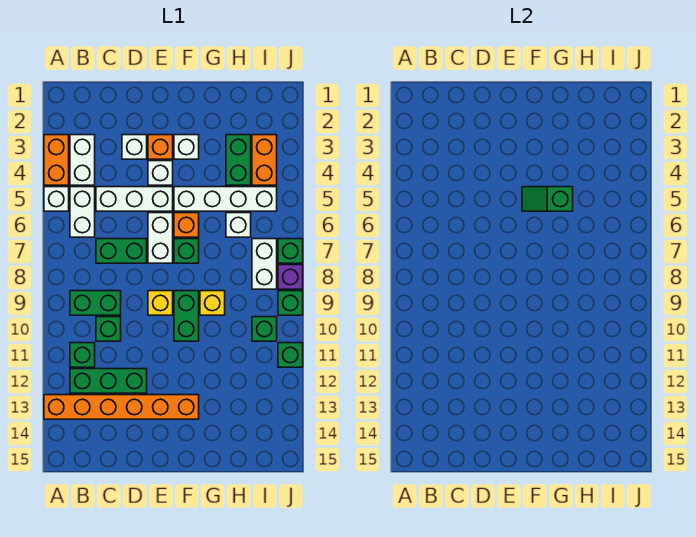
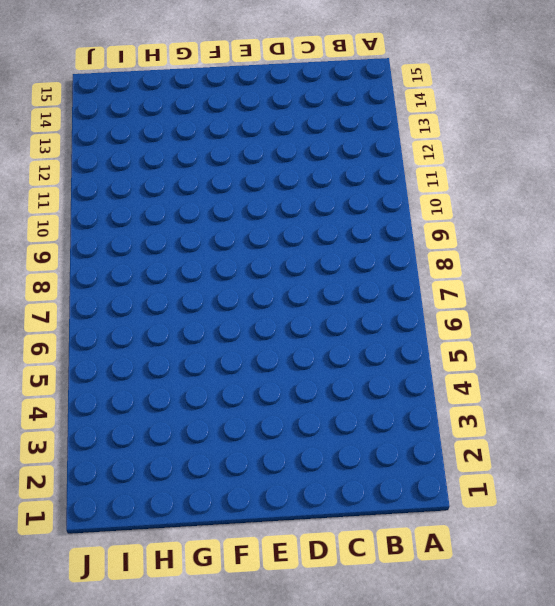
none -> orange brick A3:A4 level 1
none -> white brick A5 level 1
none -> orange brick A13:F13 level 1
none -> white brick B3:B4 level 1

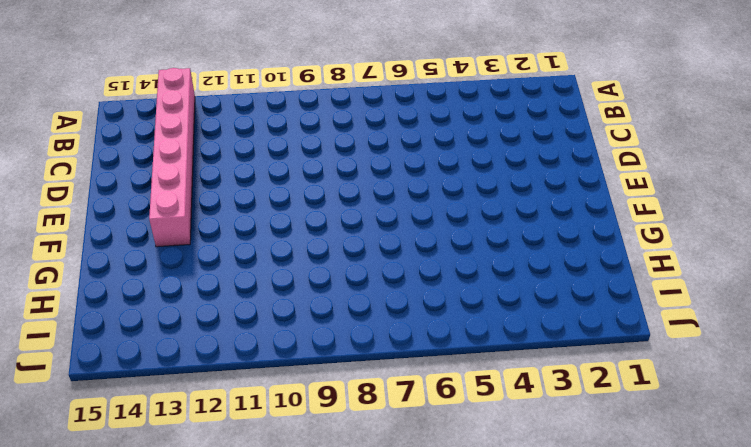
pink brick A13:F13 level 1 -> orange brick A13:F13 level 1
none -> orange brick A3:A4 level 1
none -> white brick A5 level 1
none -> white brick B3:B4 level 1
none -> white brick B5:B6 level 1

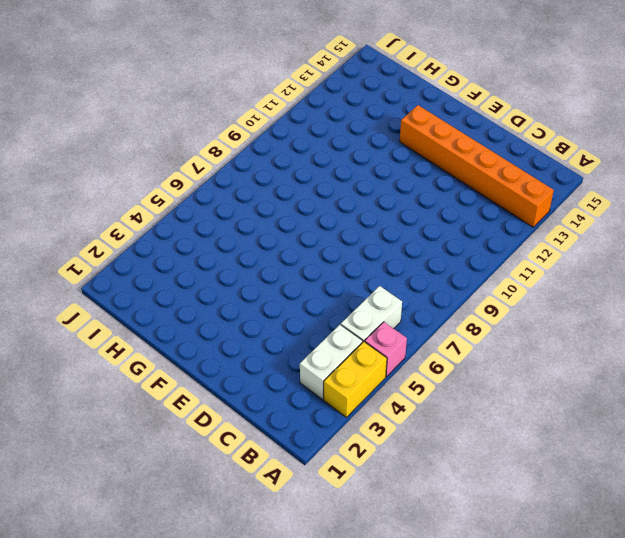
yellow brick A3:A4 level 1 -> orange brick A3:A4 level 1
pink brick A5 level 1 -> white brick A5 level 1
none -> green brick B9:C9 level 1
none -> green brick B11 level 1
none -> green brick B12:D12 level 1
none -> white brick C5:E5 level 1

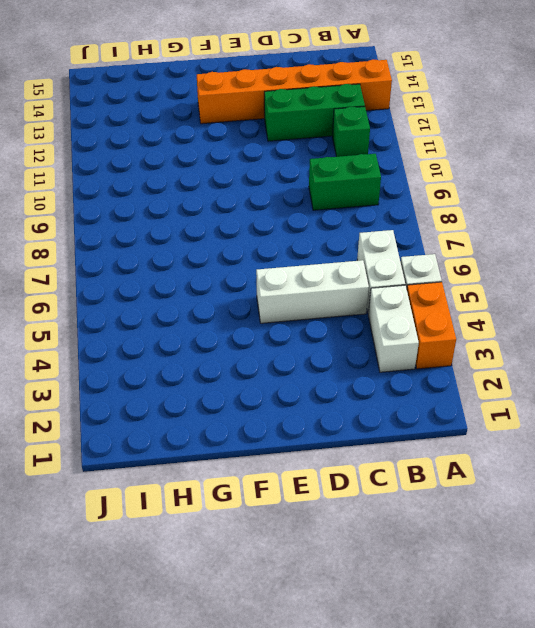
none -> green brick C7:D7 level 1
none -> green brick C10 level 1
none -> white brick D3 level 1
none -> orange brick E3 level 1

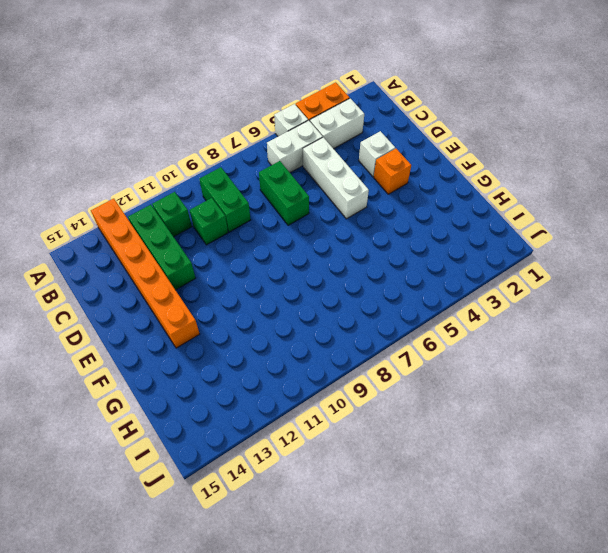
none -> white brick E4 level 1
none -> white brick E6:E7 level 1
none -> yellow brick E9 level 1
none -> white brick F3 level 1

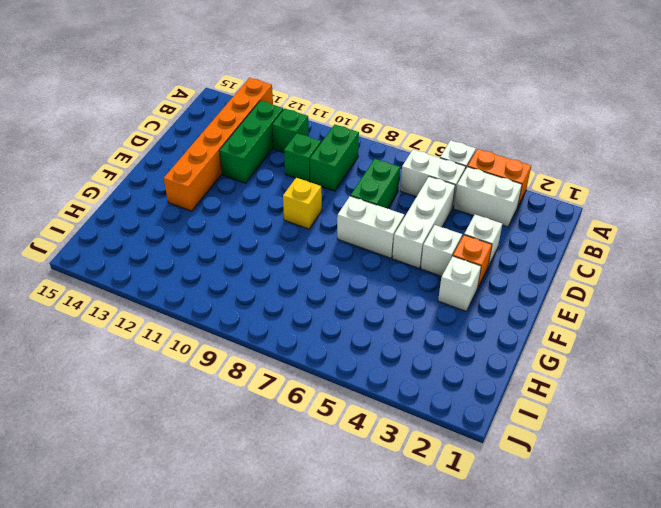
none -> white brick F5:I5 level 1
none -> orange brick F6 level 1
none -> green brick F7 level 1
none -> green brick F9:F10 level 1

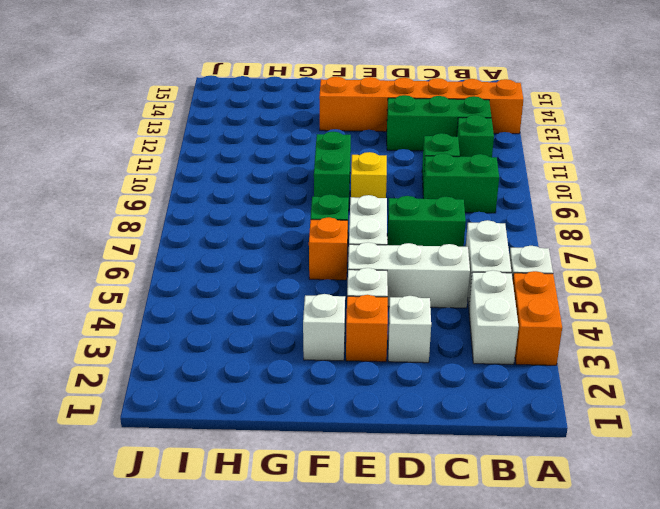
none -> white brick F5:I5 level 1
none -> yellow brick G9 level 1
none -> green brick H3:H4 level 1
none -> white brick H6 level 1

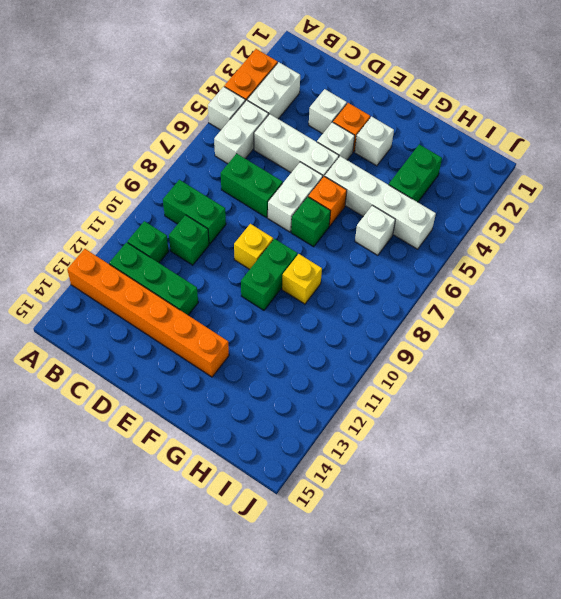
none -> orange brick I3:I4 level 1
none -> white brick I7:I8 level 1
none -> green brick I10 level 1
none -> green brick J7 level 1

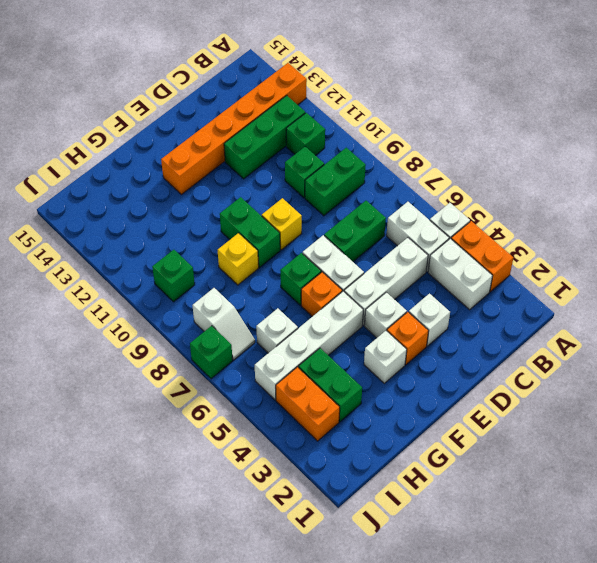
white slope I7:I8 level 1 top 8 -> white brick I7:I8 level 1
none -> purple brick J8 level 1
none -> green brick J9 level 1
none -> green brick J11 level 1
none -> green slope F5:G5 level 2 top G

